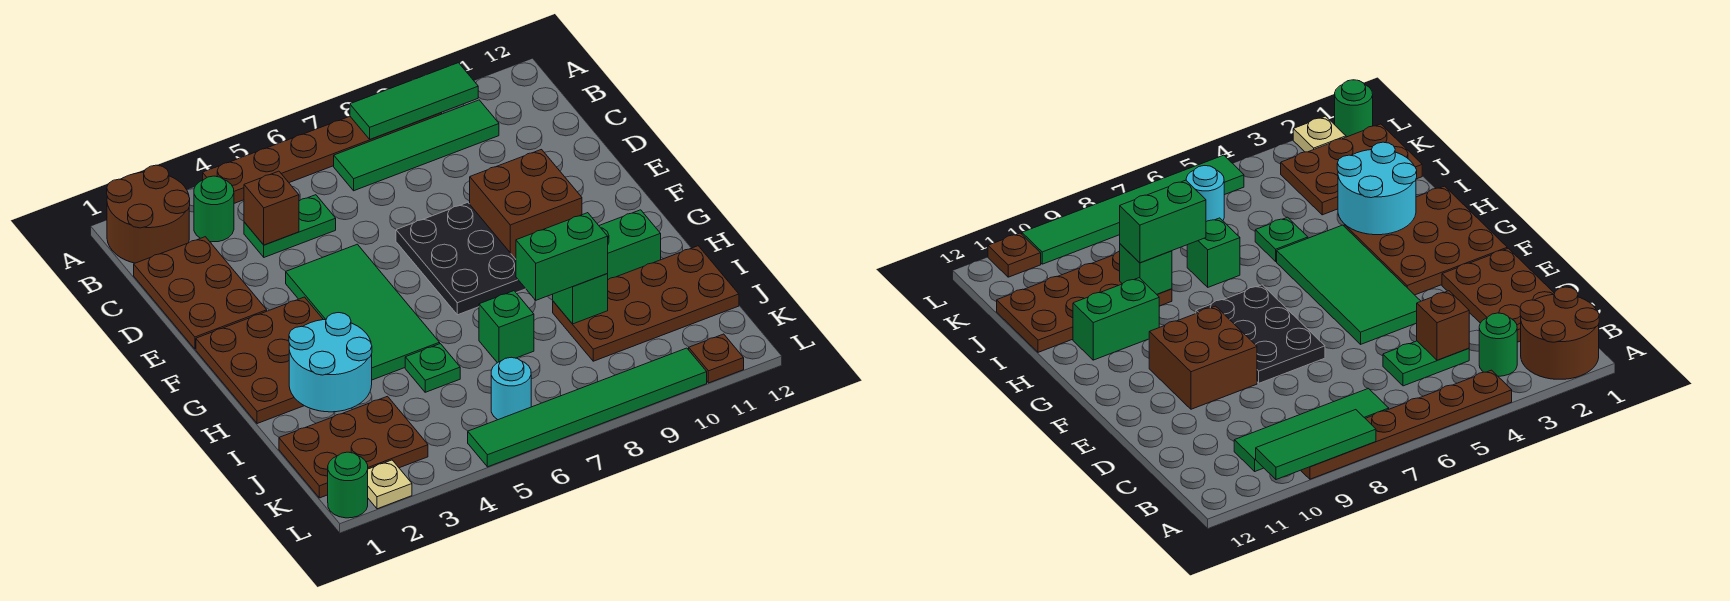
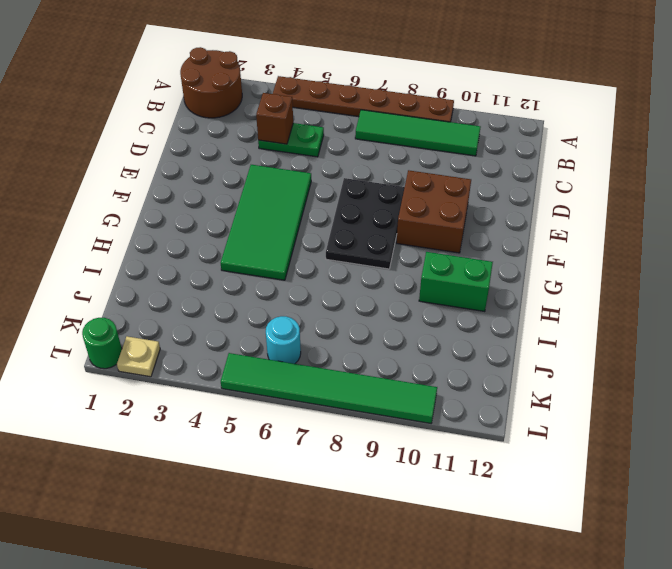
none -> green round brick B3 level 1
none -> brown plate C1:E2 level 1
none -> brown plate F1:H3 level 1

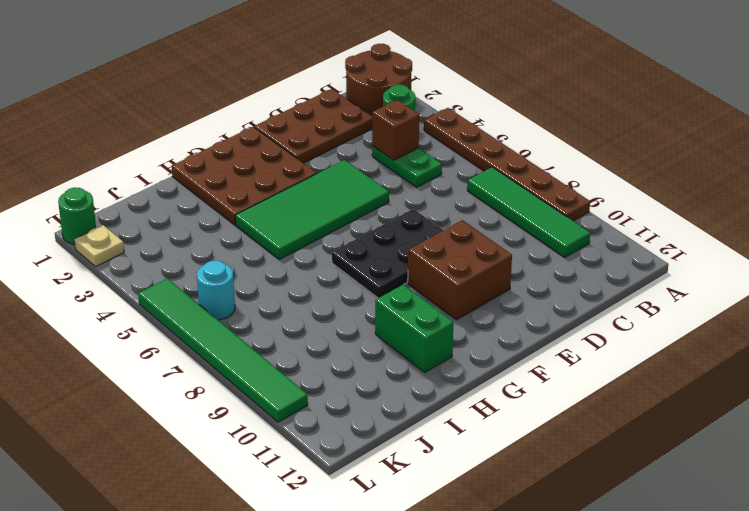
none -> green plate I5 level 1
none -> green brick I7 level 1
none -> brown plate I9:J12 level 1

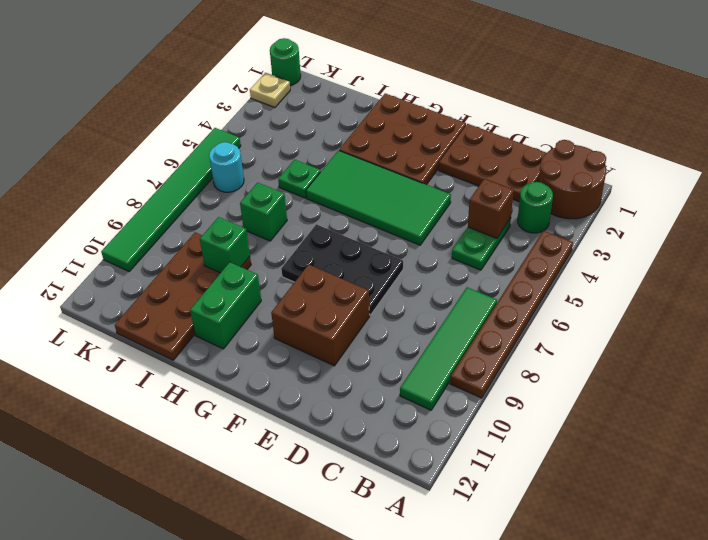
none -> brown plate J1:K3 level 1
none -> brown plate L11 level 1
none -> green tile A8:A10 level 2

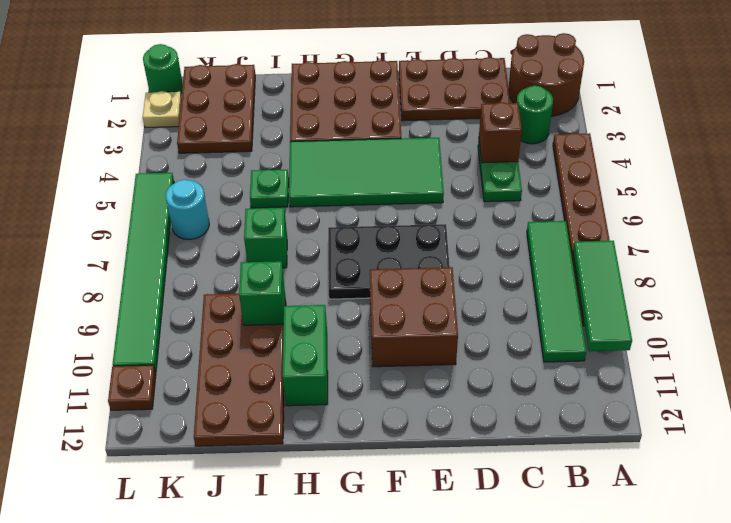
none -> cyan round brick H2:I3 level 2
none -> green brick I8:I9 level 3

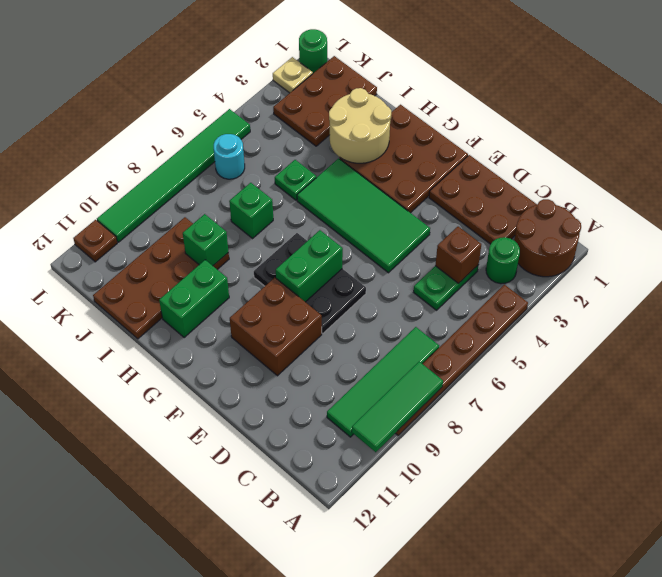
green brick F7:F8 level 2 -> green brick I8:I9 level 3
tan round brick H2:I3 level 2 -> cyan round brick H2:I3 level 2

